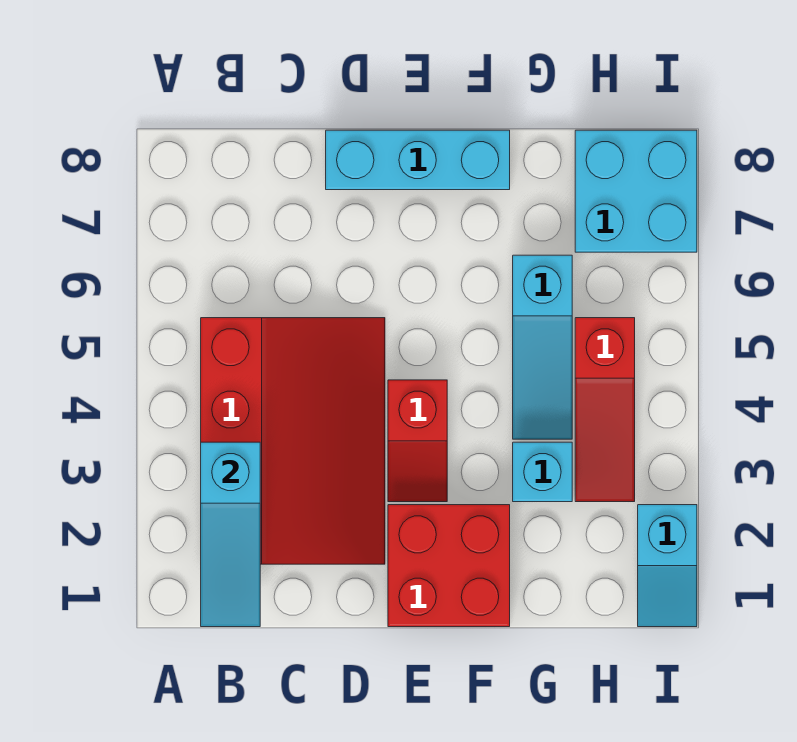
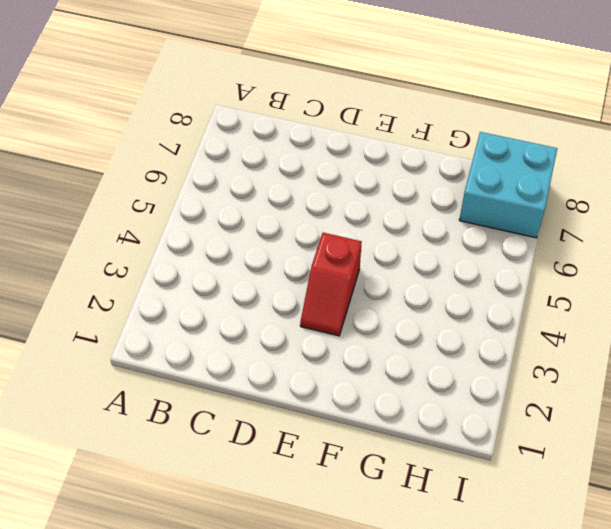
none -> red slope B2:D5 level 1 top B
none -> cyan brick D8:F8 level 1

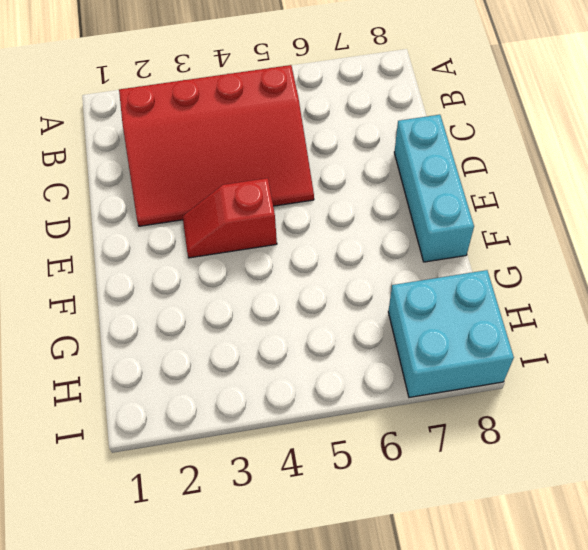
none -> red brick E1:F2 level 1
none -> cyan brick G3 level 1

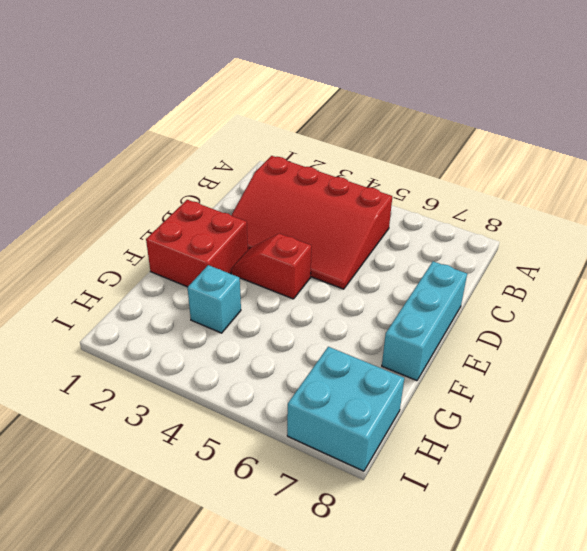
none -> cyan slope G4:G6 level 1 top 6
none -> red slope H3:H5 level 1 top 5

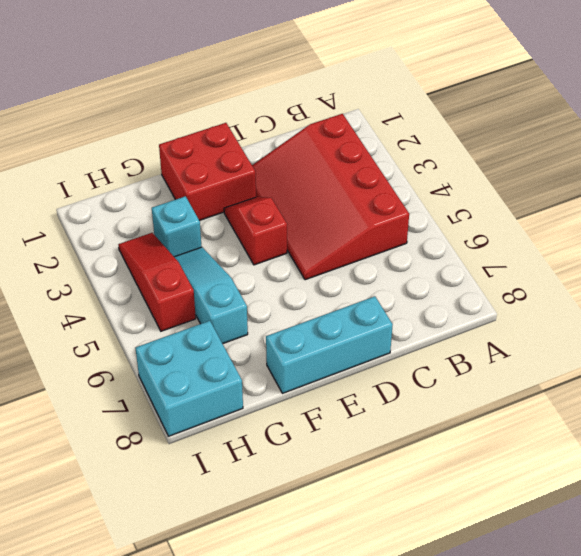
none -> cyan slope I1:I2 level 1 top 2
none -> cyan slope B1:B3 level 2 top 3

